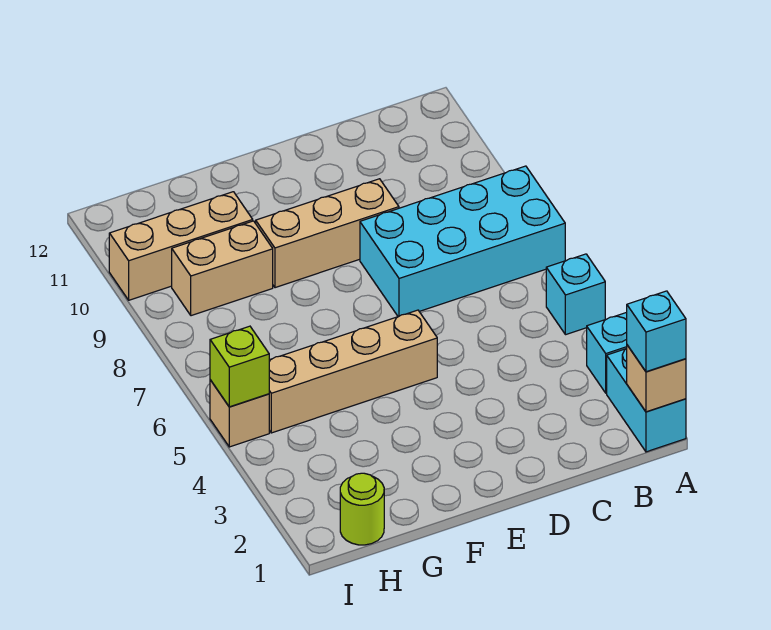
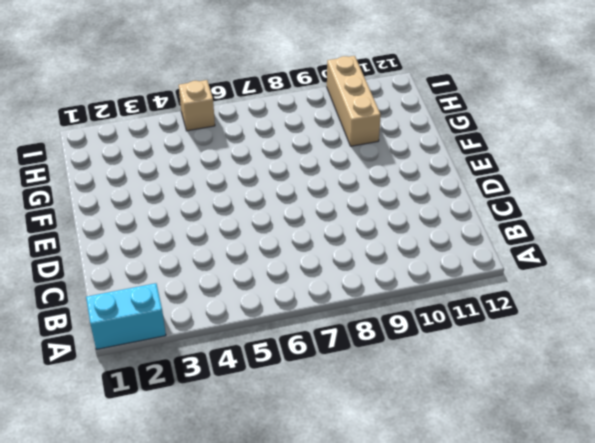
none -> cyan brick A3 level 1
none -> cyan brick A5 level 1
none -> cyan brick A7:D8 level 1

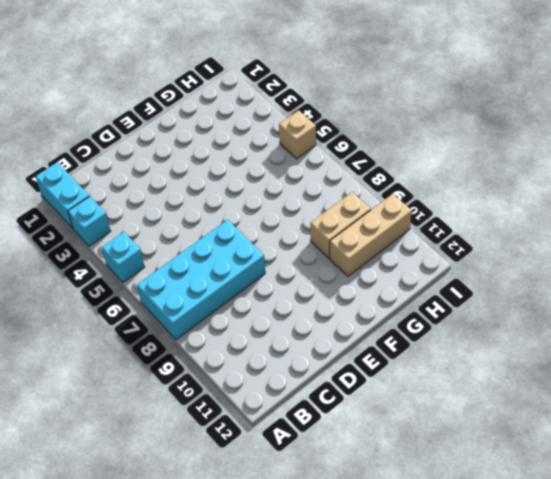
none -> tan brick D9:F9 level 1
none -> tan brick E5:H5 level 1
none -> lime round brick H1 level 1

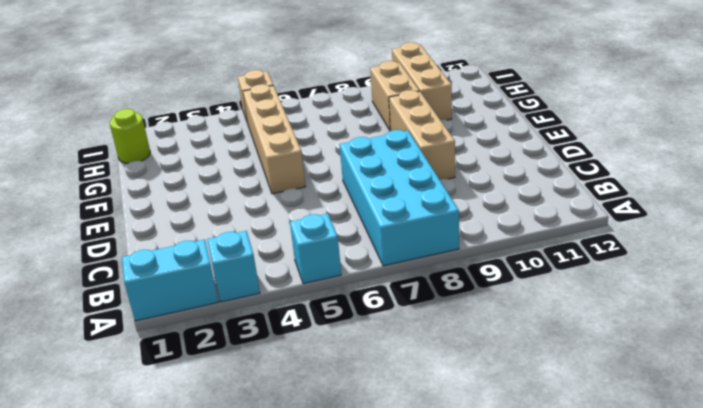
none -> tan brick A1 level 2
none -> lime brick I5 level 2
none -> cyan brick A1 level 3

